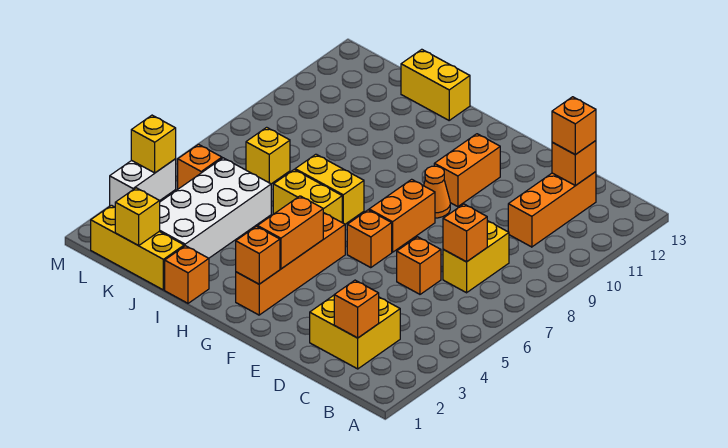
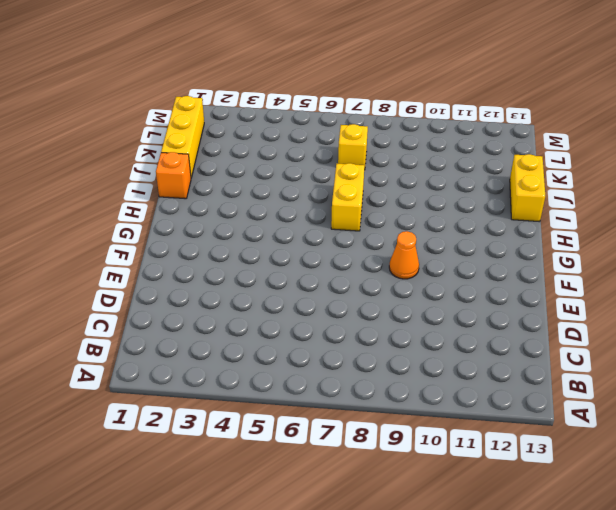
none -> yellow brick C2:D3 level 1
none -> yellow brick C7:C8 level 1
none -> orange brick C10:C12 level 1

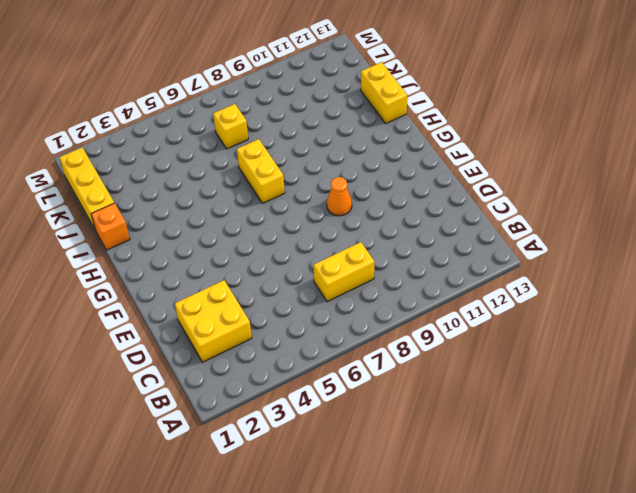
none -> orange brick C10:C12 level 1
none -> orange brick D6 level 1
none -> orange brick F6 level 1

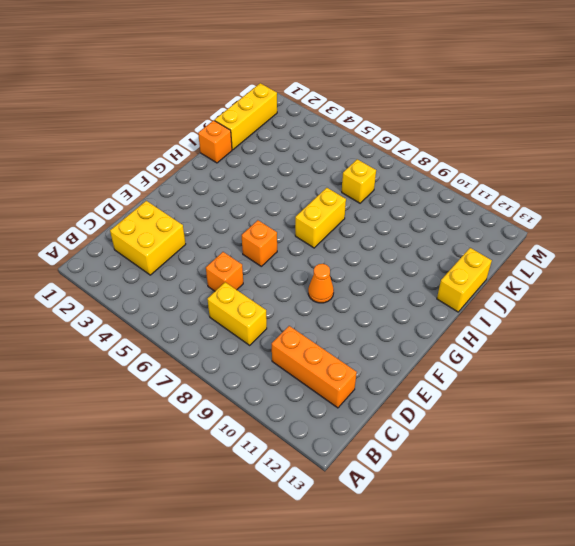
none -> orange brick F7:F8 level 1
none -> orange brick F10:F11 level 1
none -> orange brick G2:G5 level 1

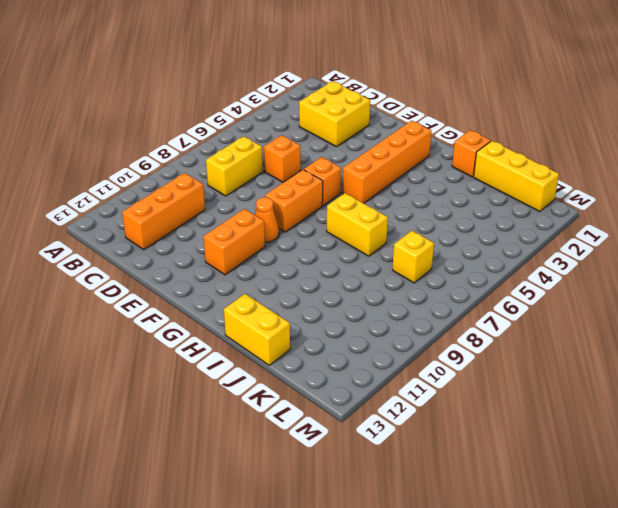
none -> yellow brick H6:I6 level 1
none -> white brick J2:K5 level 1
none -> orange brick L5 level 1

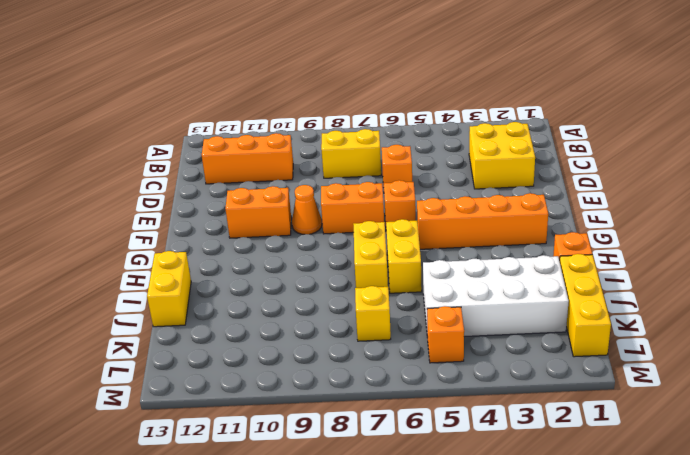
none -> white brick M3:M4 level 1
none -> orange brick C2 level 2
none -> orange brick C7 level 2

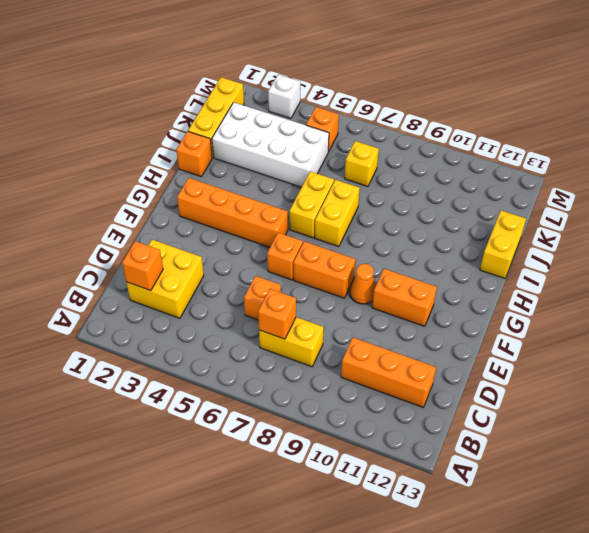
white brick M3 level 1 -> white brick M3:M4 level 1
none -> orange brick C12 level 2
none -> orange brick G2 level 2
none -> orange brick G3:G4 level 2

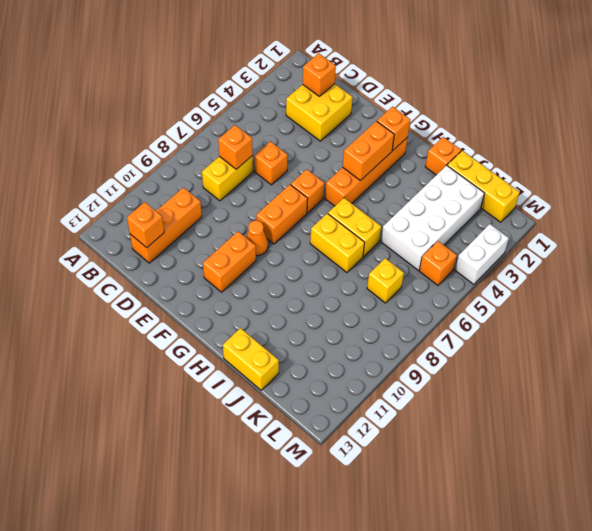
none -> yellow brick K1 level 2
none -> yellow brick M4 level 2
none -> orange brick C12 level 3

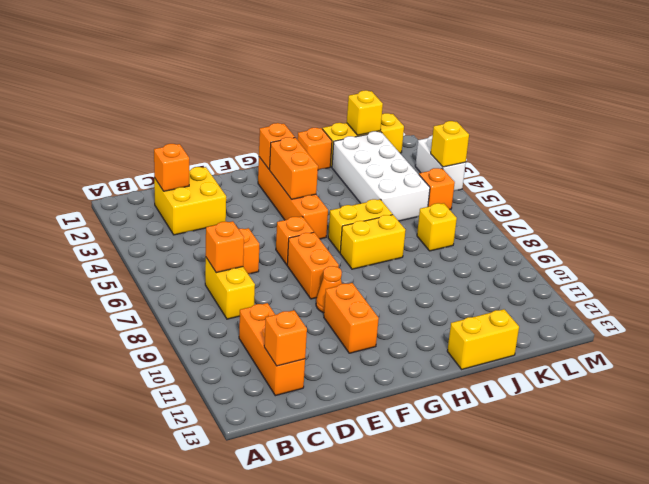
none -> orange brick C12 level 3

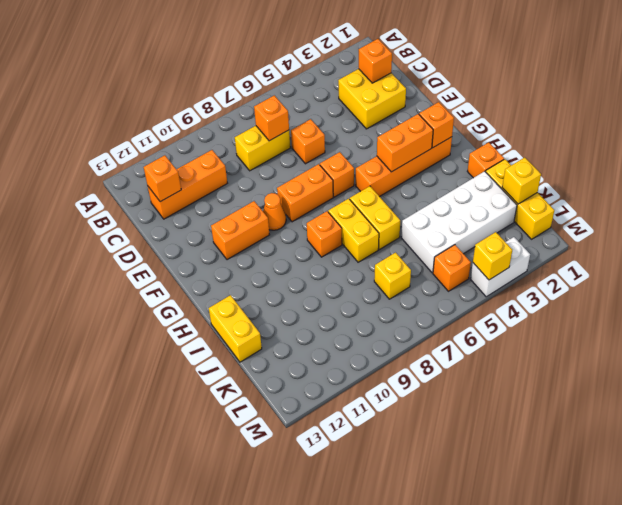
orange brick H8 level 1 -> orange brick C12 level 3

